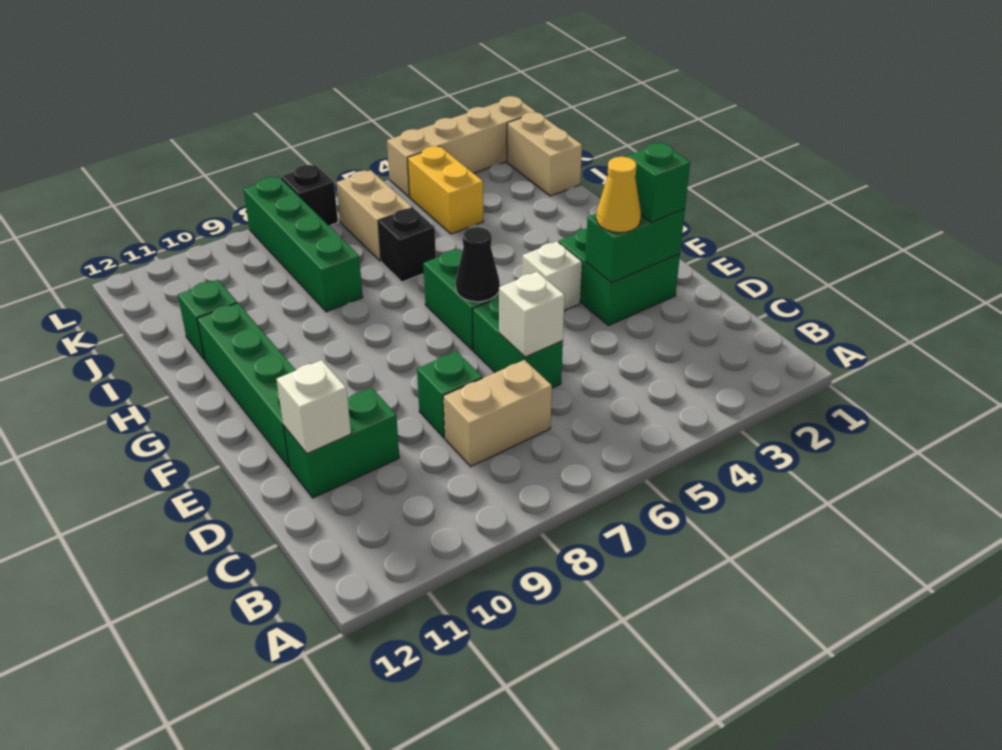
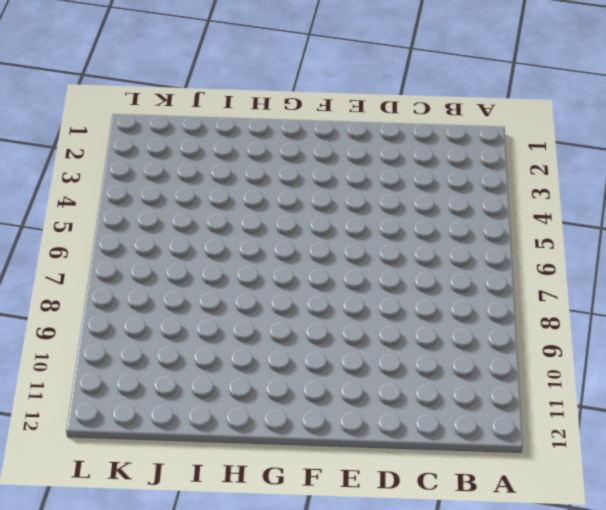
none -> tan brick C7:C8 level 1
none -> green brick D6:E6 level 1
none -> green brick D8 level 1

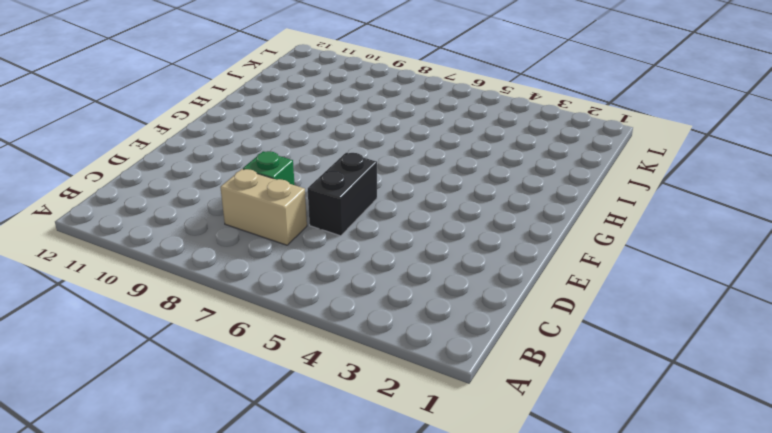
black brick D6:E6 level 1 -> green brick D6:E6 level 1
none -> green brick D10:D11 level 1
none -> green brick E2:F3 level 1
none -> green brick E11:H11 level 1

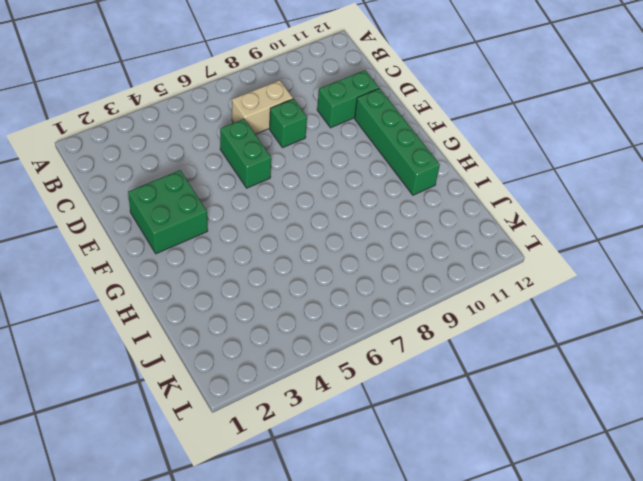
none -> white brick F4 level 1
none -> green brick F6:G6 level 1
none -> black brick I6 level 1

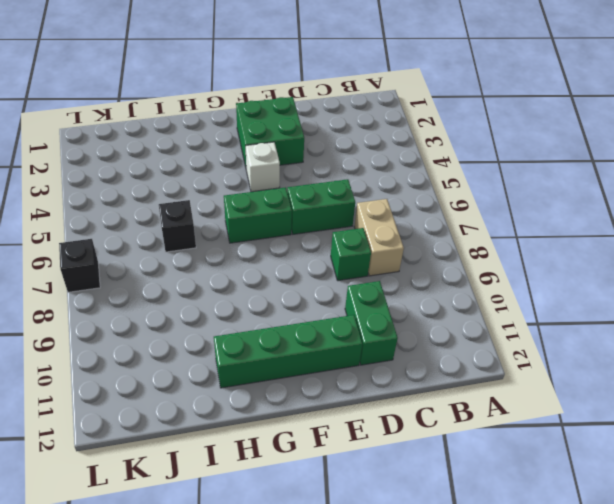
none -> green brick I8:L8 level 1
none -> green brick I11 level 1
none -> tan brick J1:K1 level 1

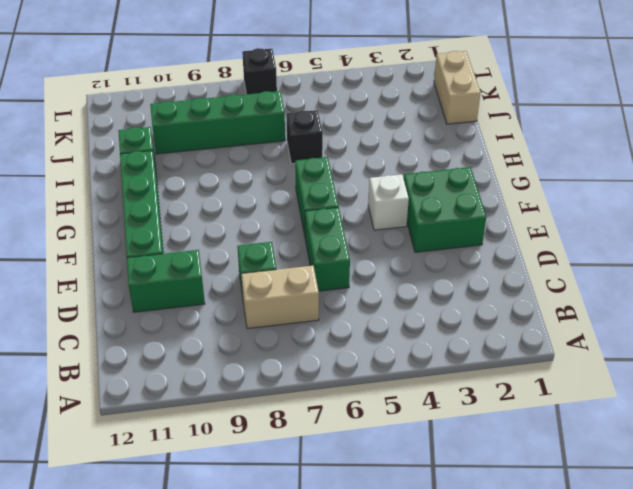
green brick J7:J10 level 1 -> green brick I8:L8 level 1
none -> yellow brick J4:K4 level 1
none -> tan brick J6:K6 level 1
none -> tan brick L1:L4 level 1

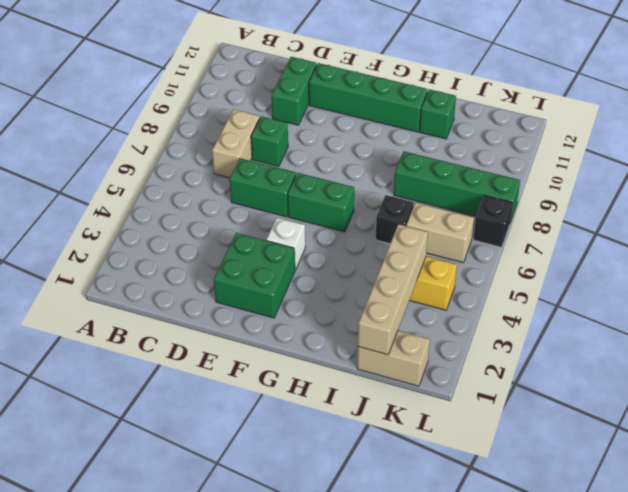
tan brick J1:J4 level 2 -> tan brick L1:L4 level 1
none -> white brick D6 level 2
none -> white brick D11 level 2
none -> green brick E2:E3 level 2

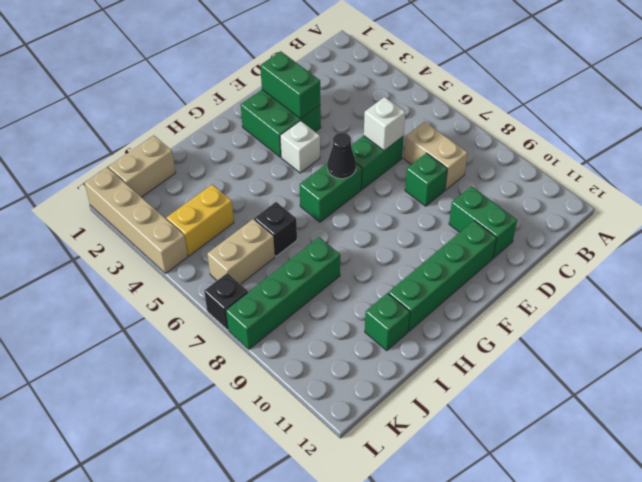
none -> white brick D11 level 2
none -> green brick E2 level 3
none -> yellow cone E3 level 3

